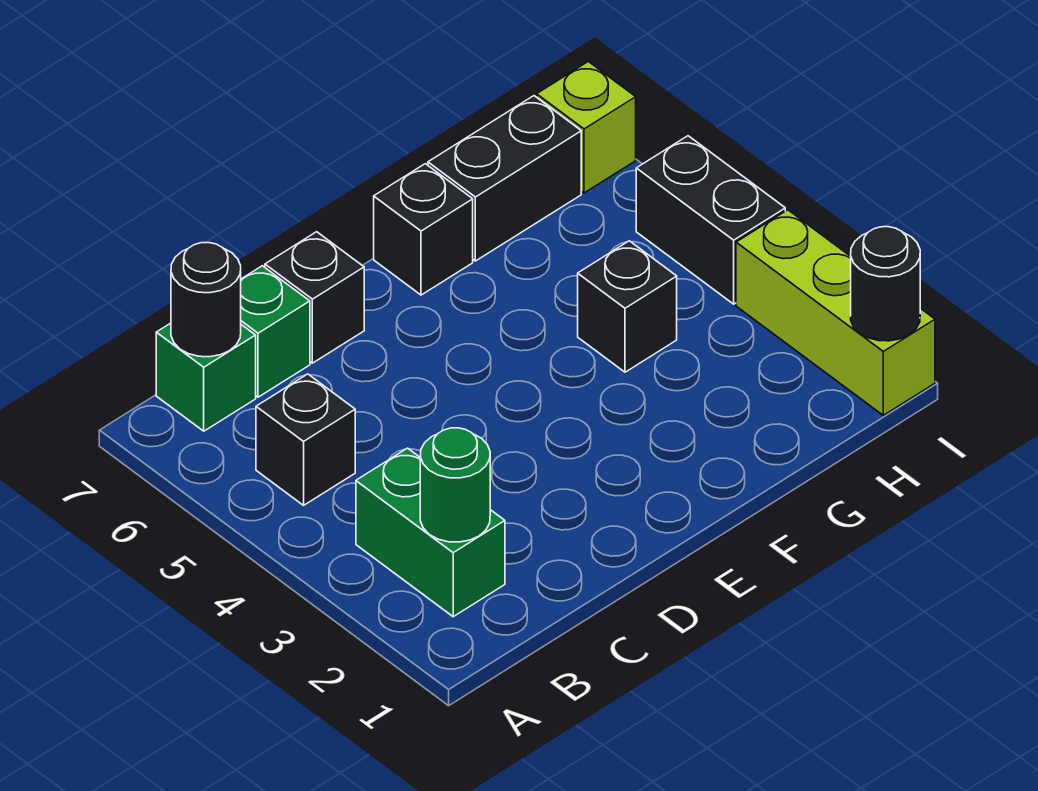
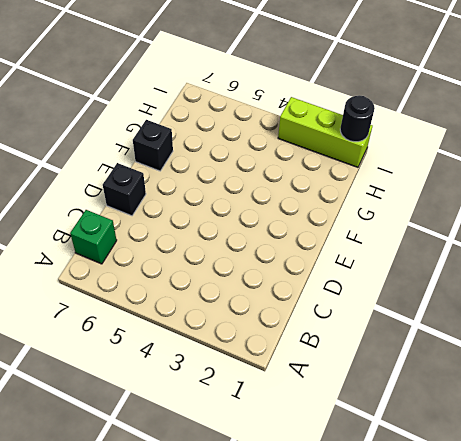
none -> green brick B2:B3 level 1
none -> black brick B5 level 1
none -> green brick C7 level 1

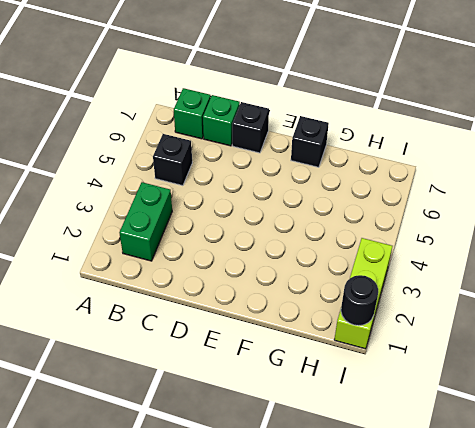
none -> black brick G4 level 1
none -> black brick G7:H7 level 1
none -> black brick I4:I5 level 1

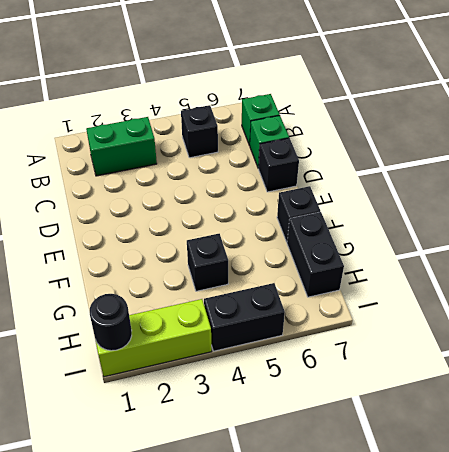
none -> lime brick I7 level 1
none -> green round brick B2 level 2
none -> black round brick B7 level 2

